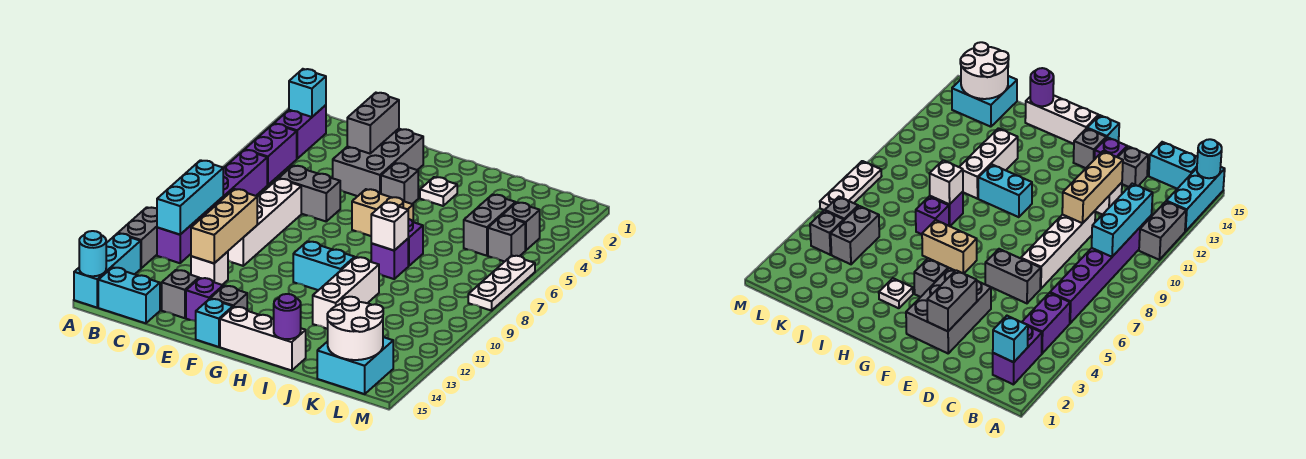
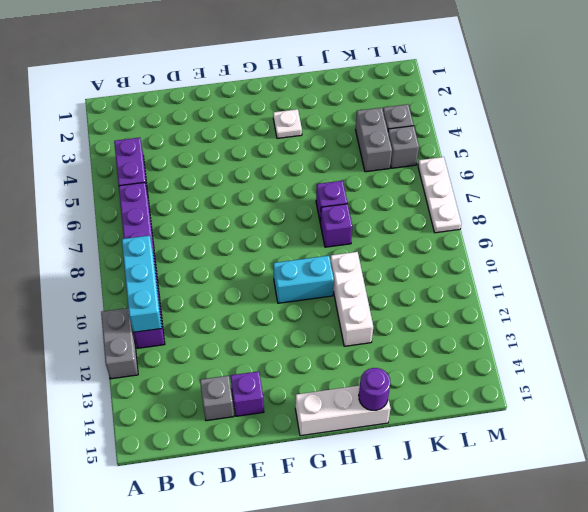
none -> cyan brick A13:A15 level 1
none -> purple brick B2:B3 level 1
none -> cyan brick B15:C15 level 1
none -> grey brick D6:E6 level 1

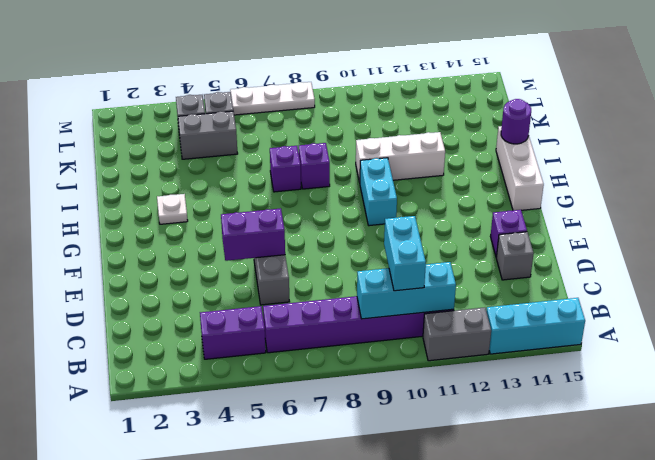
cyan brick B10:C10 level 3 -> cyan brick B15:C15 level 1
purple brick E5:E6 level 2 -> purple brick B2:B3 level 1
none -> white brick D7:D10 level 1
none -> white brick D12 level 1
none -> grey brick E2:F4 level 1
none -> grey brick F14 level 1

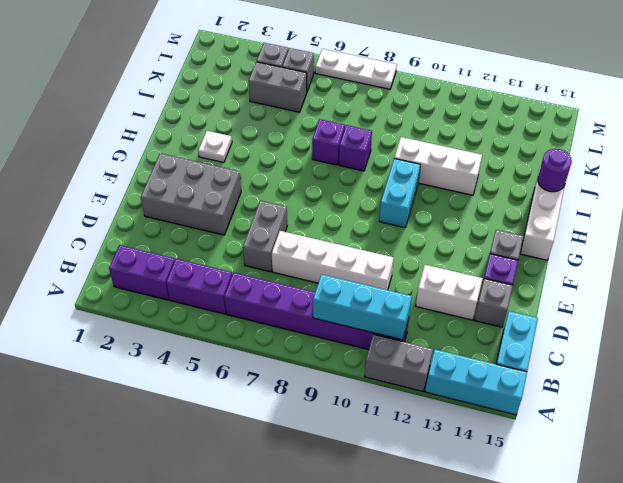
white brick D12:D13 level 1 -> white brick D12 level 1
none -> cyan brick F15 level 1
none -> grey brick G4 level 1
none -> tan brick G6:H6 level 1
none -> cyan brick K14:L15 level 1

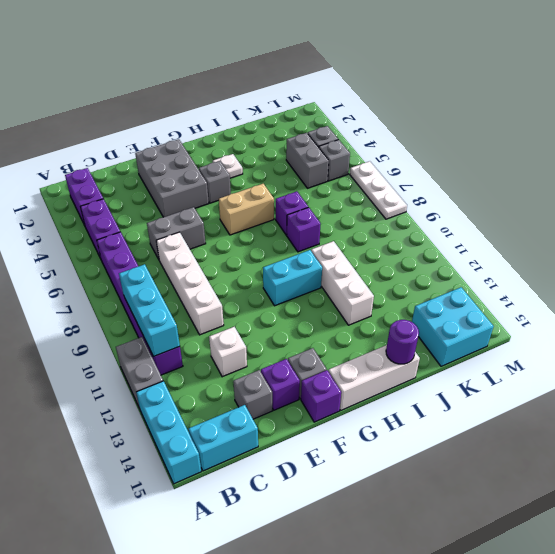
purple brick F15 level 1 -> cyan brick F15 level 1
none -> cyan round brick A15 level 2
none -> cyan brick B2 level 2
none -> tan brick D10:D12 level 2
none -> grey brick E2:E3 level 2

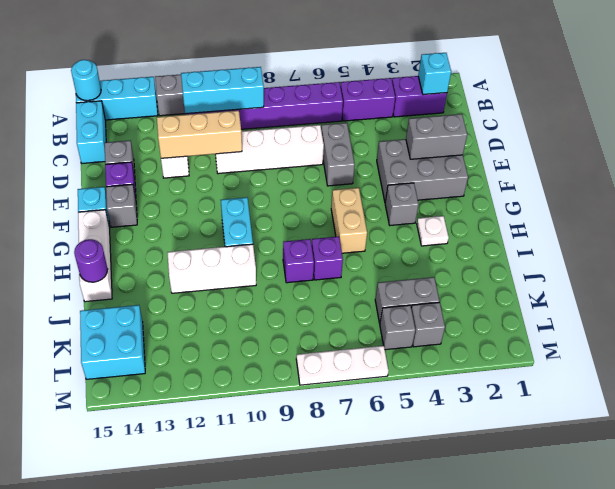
none -> white brick I8 level 2
none -> white round brick K14:L15 level 2

